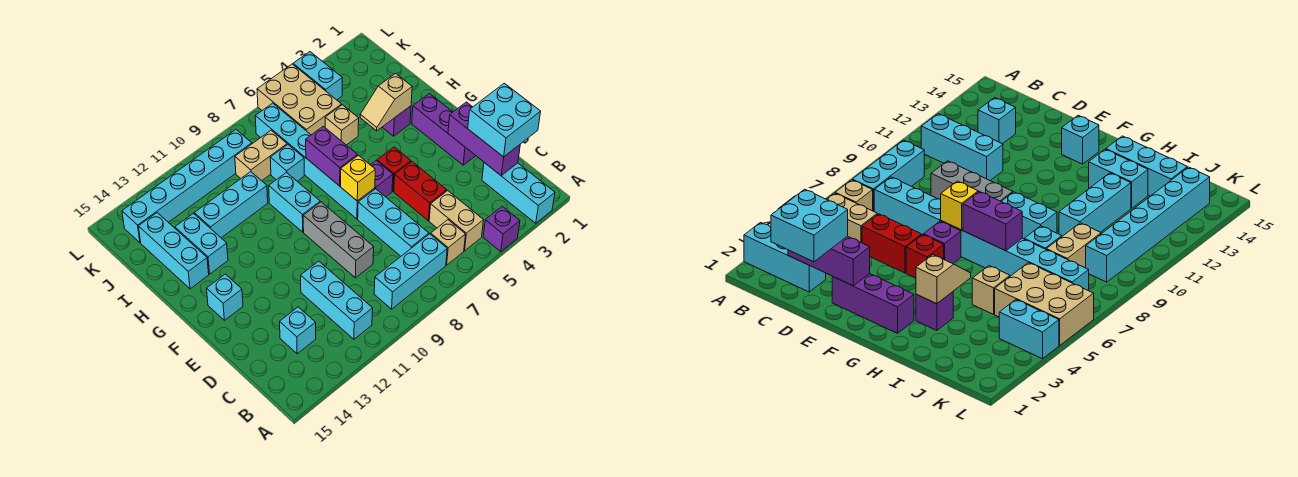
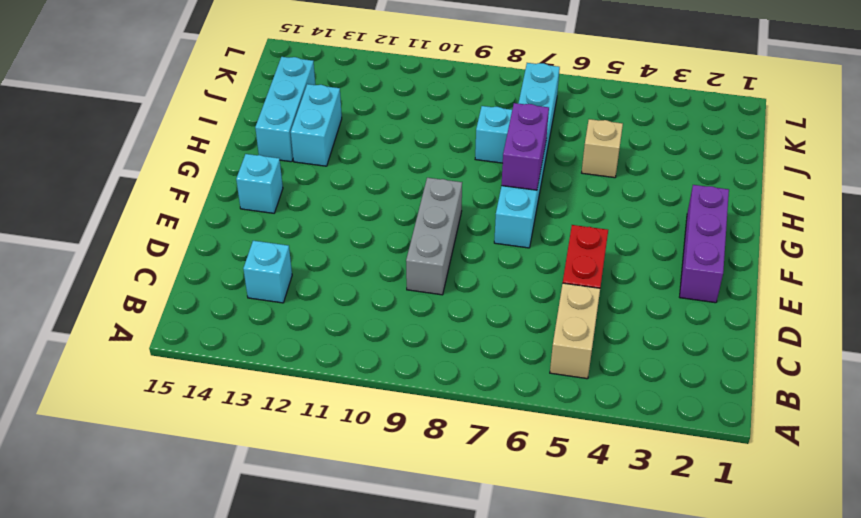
none -> cyan brick A2:C2 level 1
none -> purple brick A4 level 1
none -> tan brick B6 level 1
none -> cyan brick B7:B9 level 1

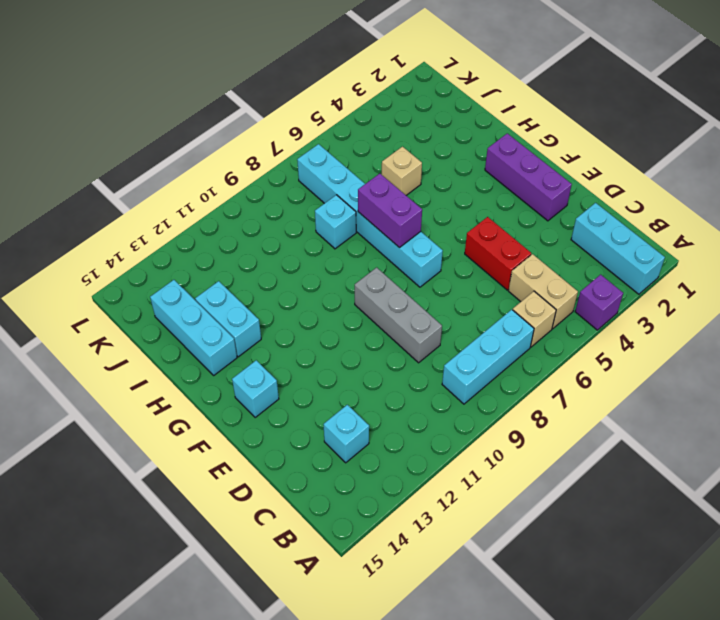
none -> cyan brick B11:D11 level 1
none -> cyan brick C7:E7 level 1
none -> red brick F5 level 1
none -> purple brick F6 level 1

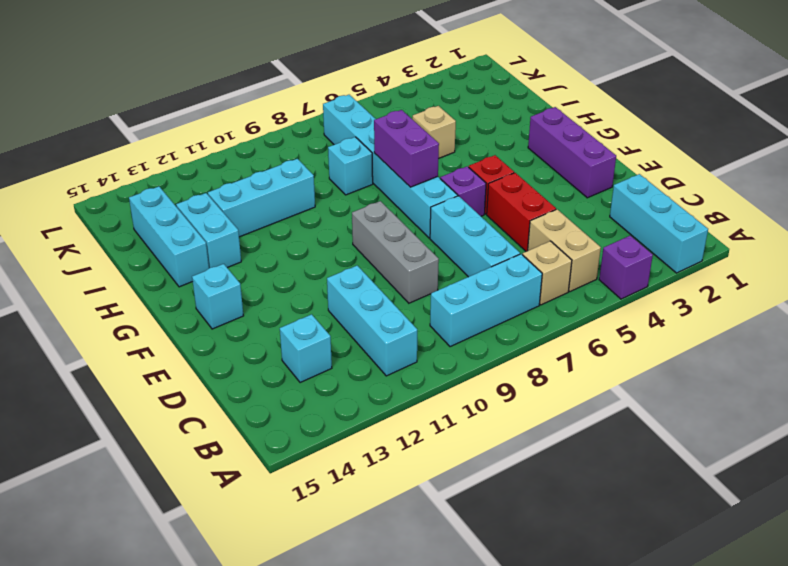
none -> cyan brick G9:H9 level 1
none -> purple brick H3 level 1
none -> tan brick J5:L6 level 1
none -> tan brick J8:J9 level 1

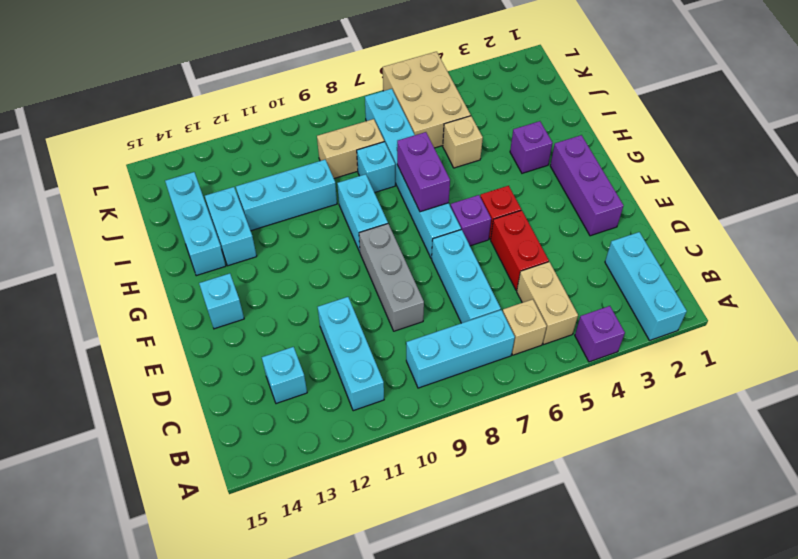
none -> cyan brick K4:L4 level 1
none -> cyan brick K9:K14 level 1
none -> purple brick C2:E2 level 2
none -> yellow brick F7 level 2

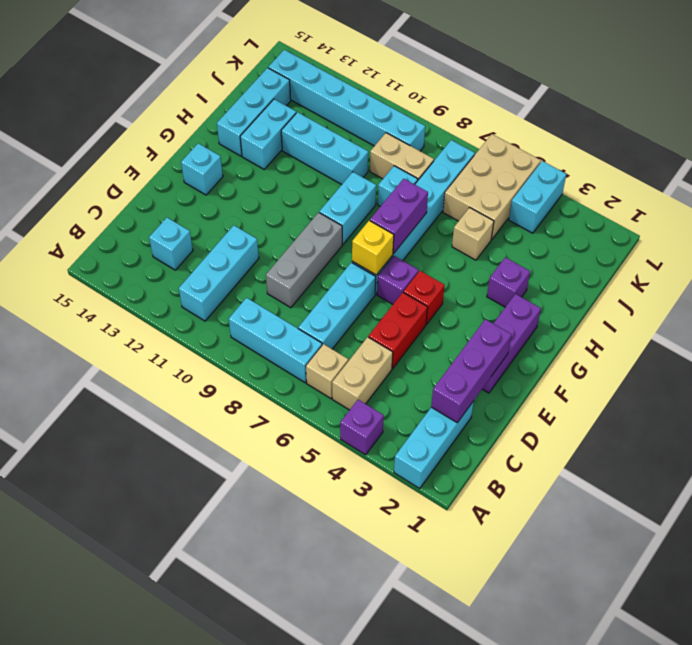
none -> tan slope H3:H4 level 2 top 3
none -> cyan brick C1:D2 level 3

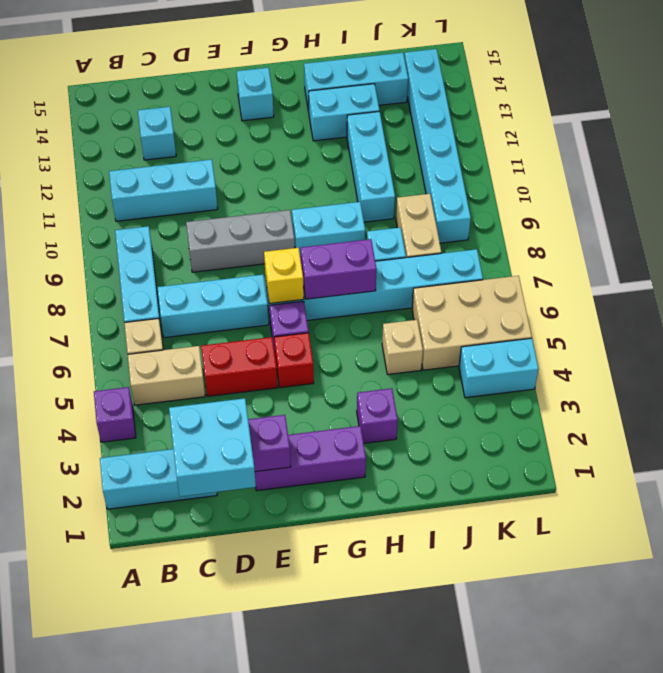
none -> tan slope H3:H4 level 2 top 3

